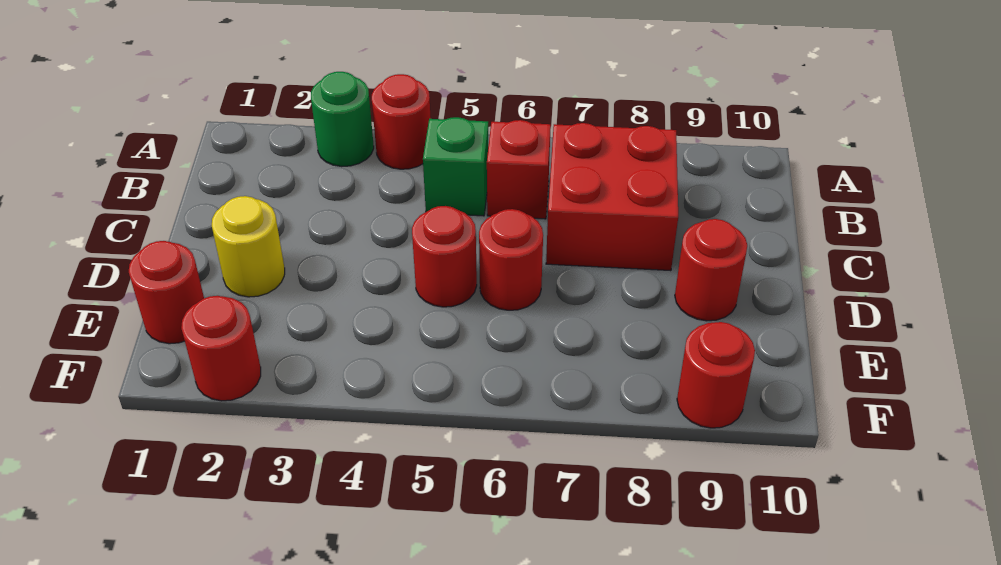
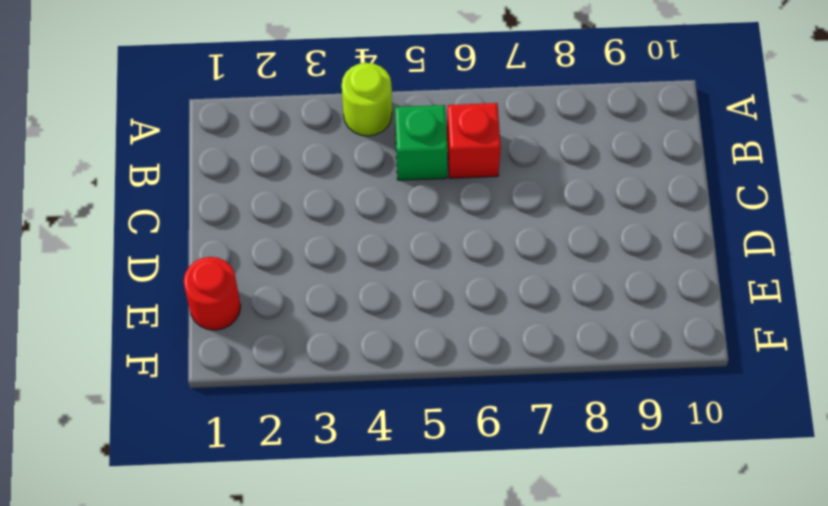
lime round brick A4 level 1 -> red round brick A4 level 1
none -> green round brick A3 level 1
none -> red brick B7:C8 level 1
none -> yellow round brick D2 level 1

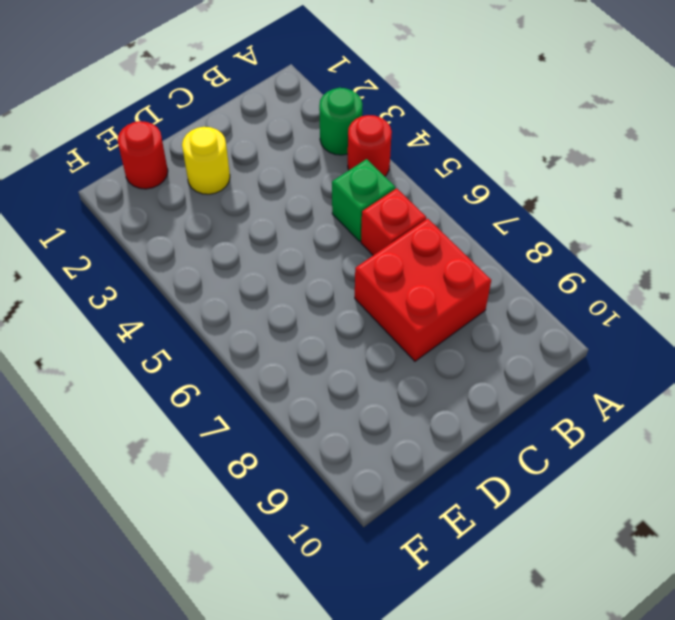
none -> red round brick D5 level 1
none -> red round brick D6 level 1
none -> red round brick D9 level 1

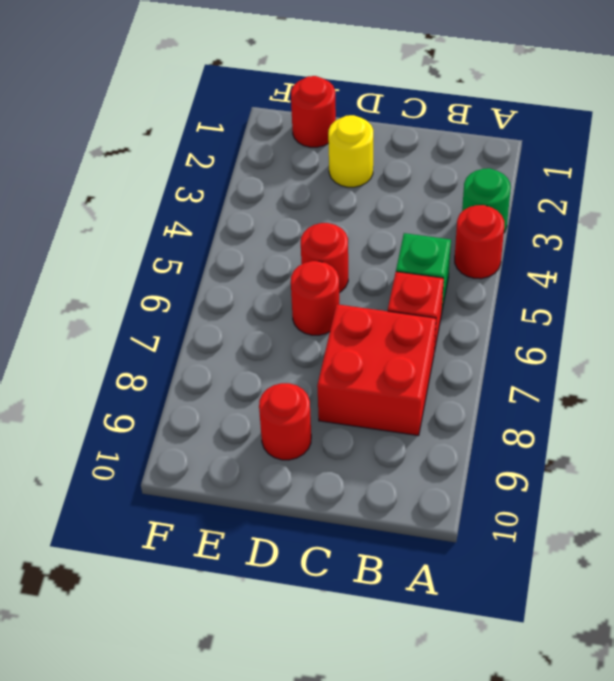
none -> red round brick F2 level 1
none -> red round brick F9 level 1

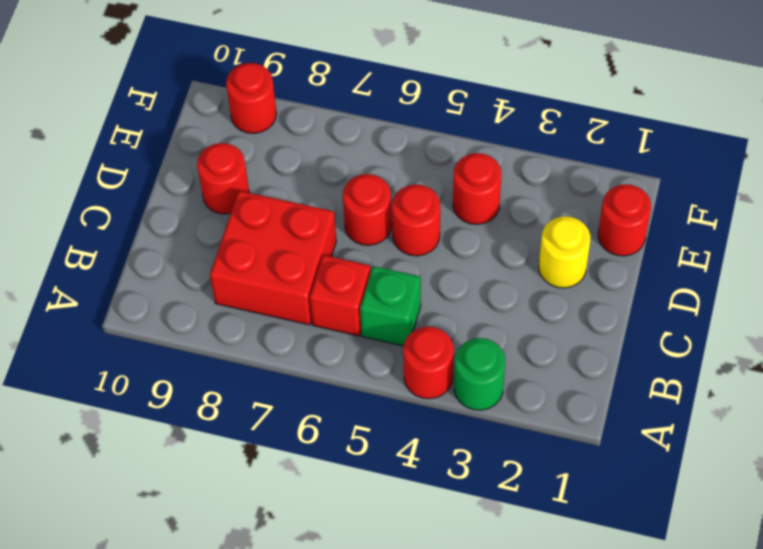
red round brick E4 level 1 -> red round brick F2 level 1

